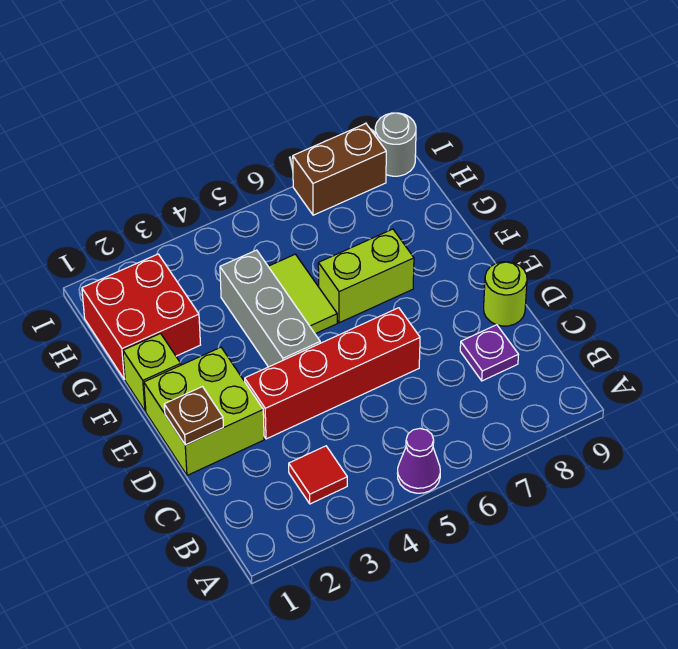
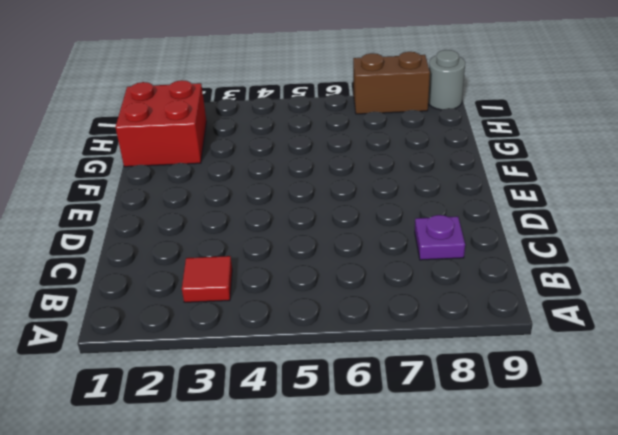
none -> purple cone A5 level 1
none -> lime brick D1:E2 level 1
none -> red brick D3:D6 level 1

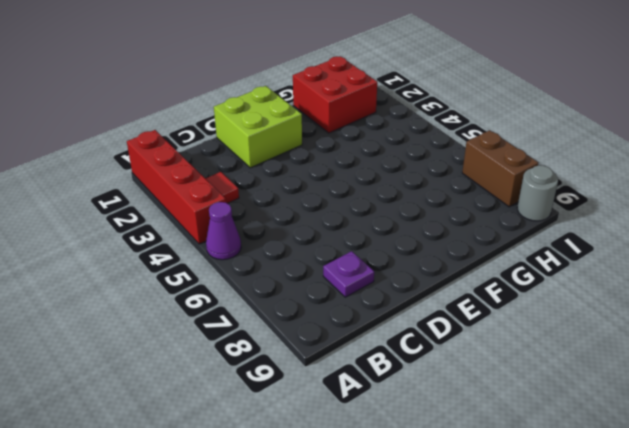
red brick A1:A4 level 1 -> red brick D3:D6 level 1
none -> lime round brick D9 level 1
none -> grey brick E4:G4 level 1
none -> lime brick F1 level 1

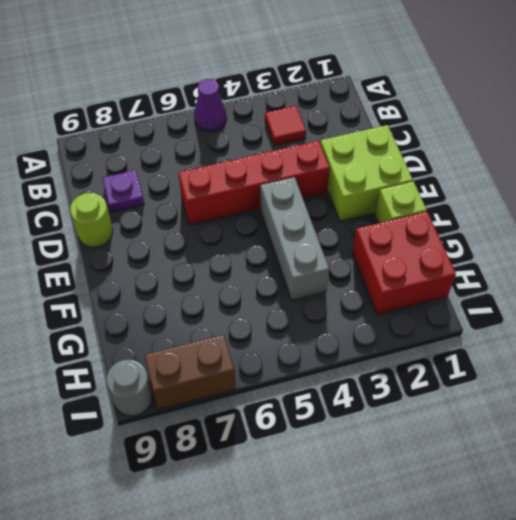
none -> lime tile F5:G5 level 1
none -> lime brick F6:F7 level 1
none -> brown plate D1 level 2

